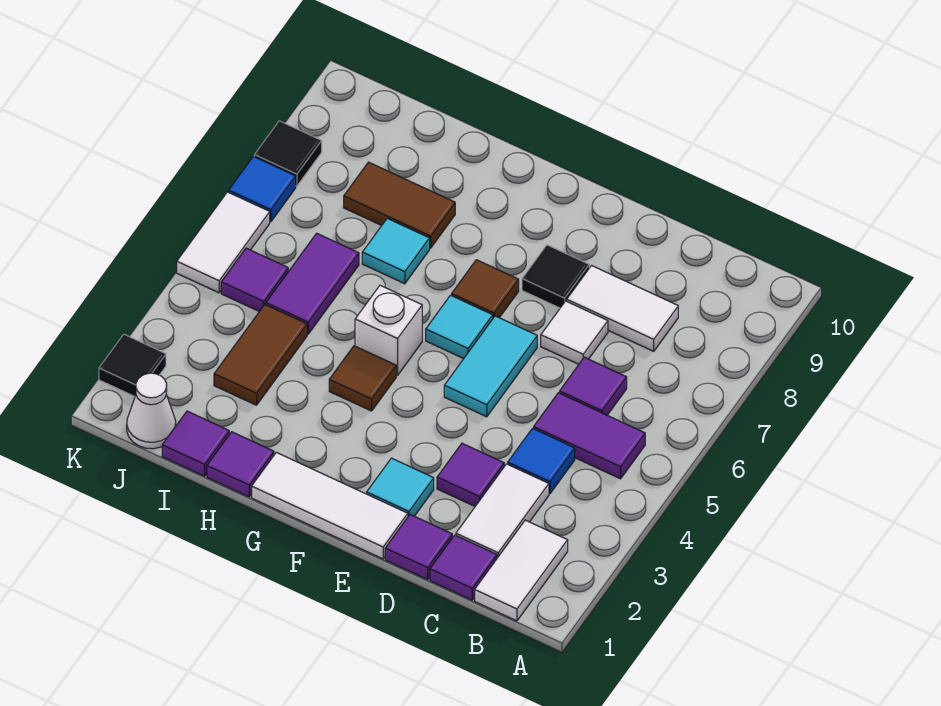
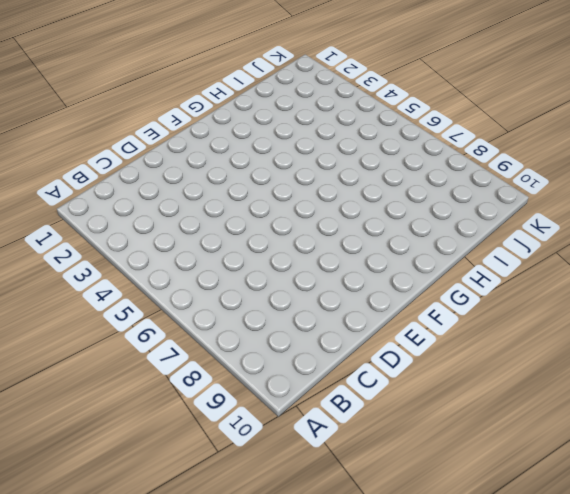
none -> white tile B1:B2 level 1
none -> purple tile B5:C5 level 1
none -> purple tile C1 level 1
none -> white tile C2:C3 level 1

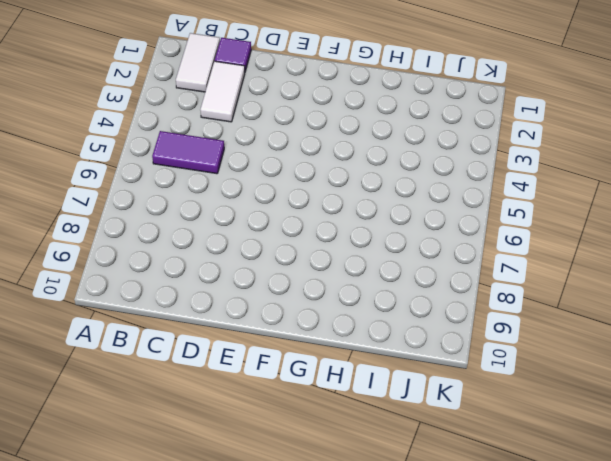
none -> blue tile C4 level 1
none -> purple tile C6 level 1
none -> white tile C8:D8 level 1
none -> purple tile D1 level 1

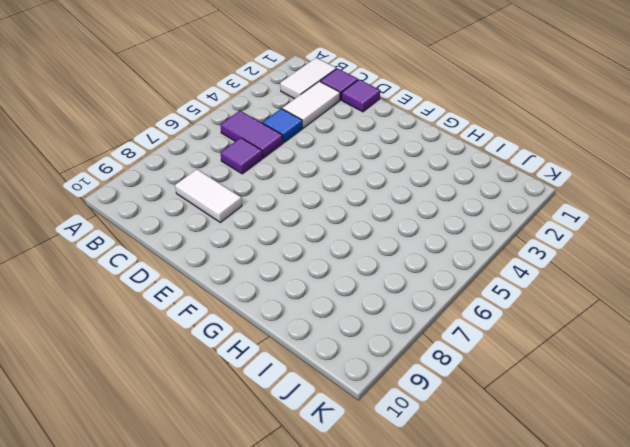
none -> purple tile D3 level 1
none -> white tile D7 level 1
none -> white tile E1:G1 level 1
none -> cyan tile E2 level 1

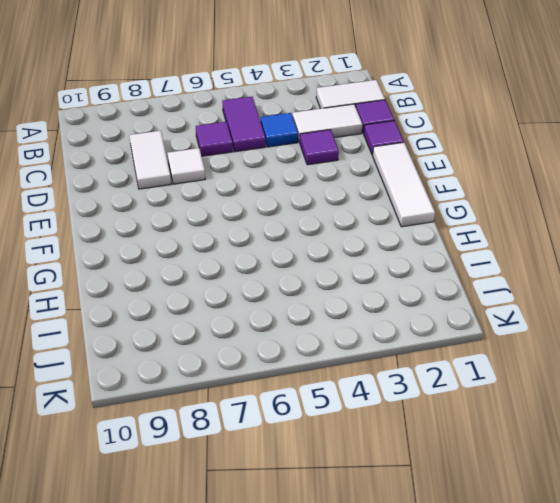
none -> cyan tile E2 level 1
none -> cyan tile E5:E6 level 1
none -> black tile E8 level 1
none -> cyan tile F6 level 1

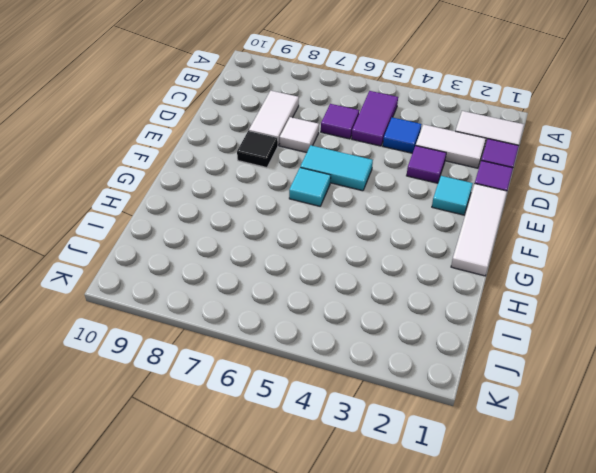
none -> brown tile F7 level 1
none -> brown tile G4 level 1
none -> white brick G5 level 1
none -> purple tile H1 level 1

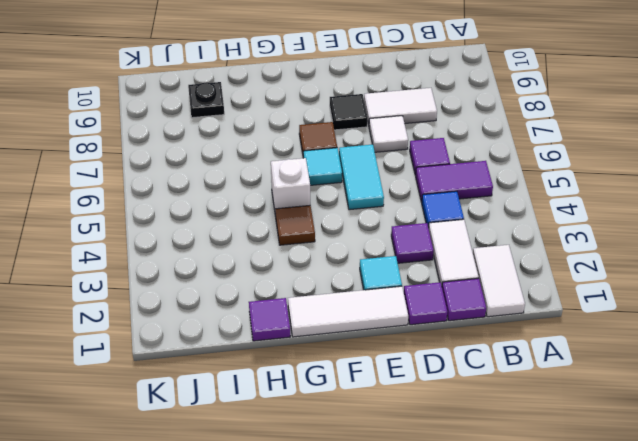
black plate I9 level 1 -> none
none -> cyan tile H7 level 1
none -> brown tile H8:I8 level 1
none -> purple tile I1 level 1
none -> brown tile I3:I4 level 1

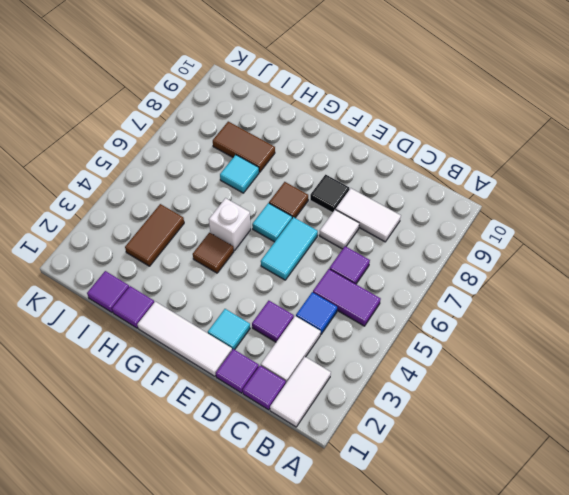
none -> purple tile I5:I6 level 1
none -> white cone J1 level 1
none -> purple tile J5 level 1
none -> black tile K2 level 1

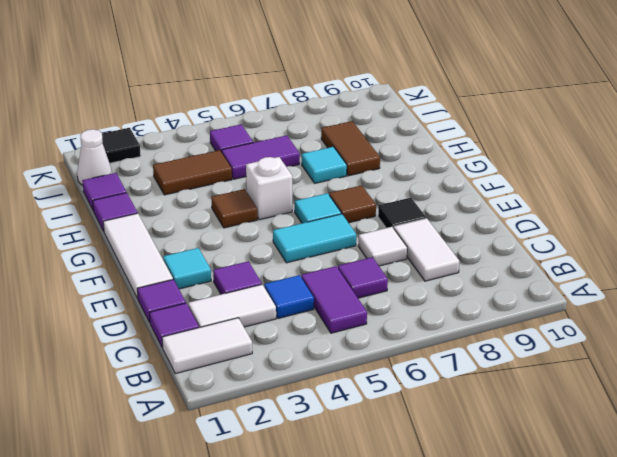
none -> white tile K5:K6 level 1
none -> blue tile K7 level 1
none -> black tile K8 level 1

